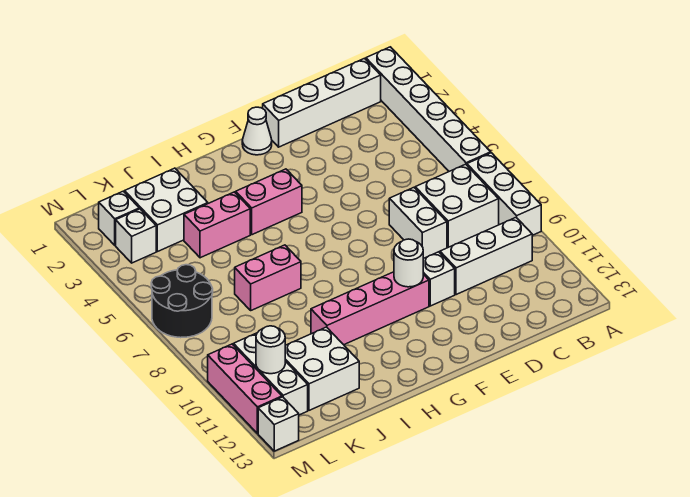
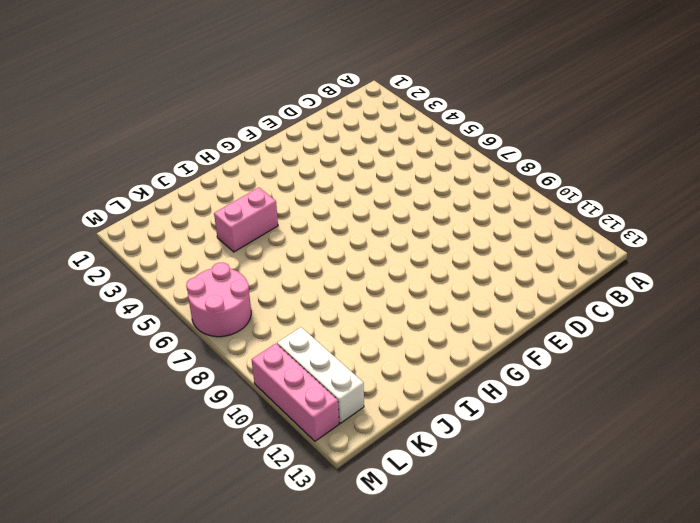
pink round brick L6:M7 level 1 -> black round brick L6:M7 level 1
none -> white brick A1:A6 level 1
none -> white brick A7:A9 level 1
none -> white brick B1:E1 level 1

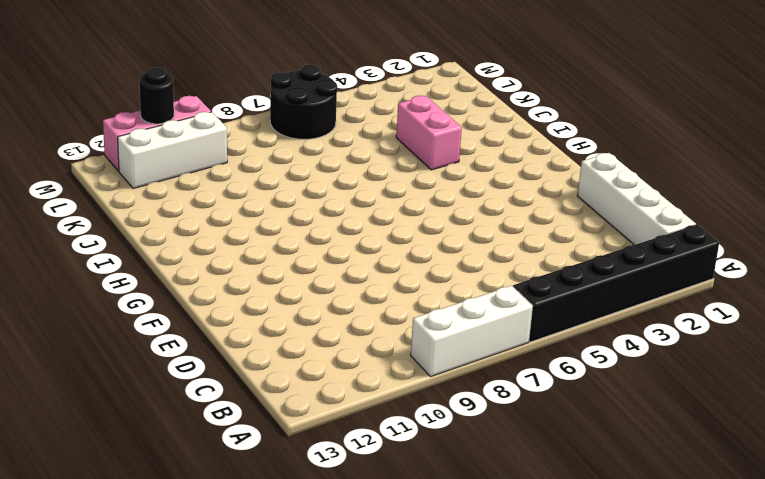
black brick A1:A6 level 1 -> white brick A1:A6 level 1
black round brick M11 level 2 -> none
none -> white brick B7:C8 level 1
none -> white brick B10:D10 level 1
none -> white brick D7:D8 level 1

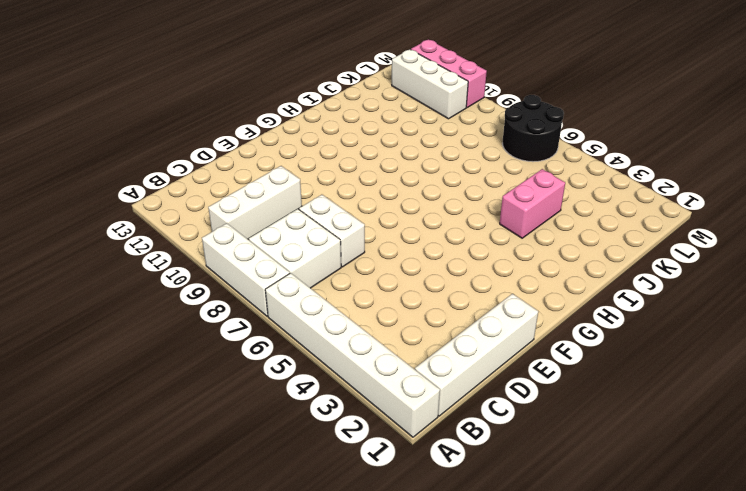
none -> white brick E10 level 1
none -> white cone F1 level 1
none -> pink brick F10:I10 level 1

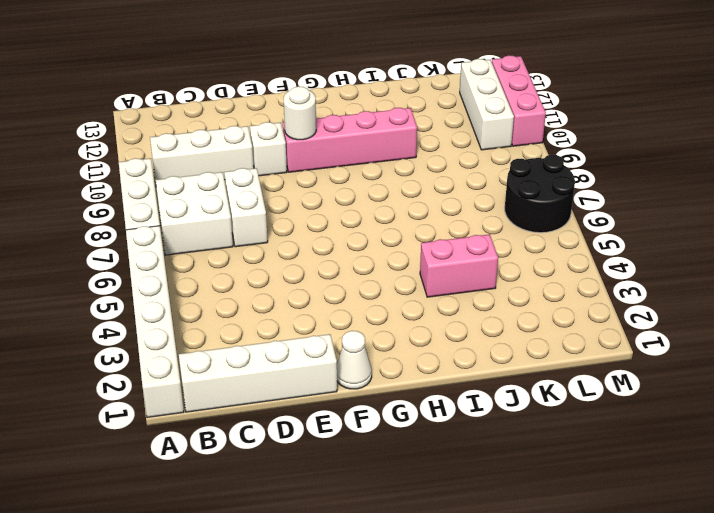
none -> pink brick G4:H4 level 1
none -> pink brick I7:J7 level 1
none -> white brick J2:K3 level 1

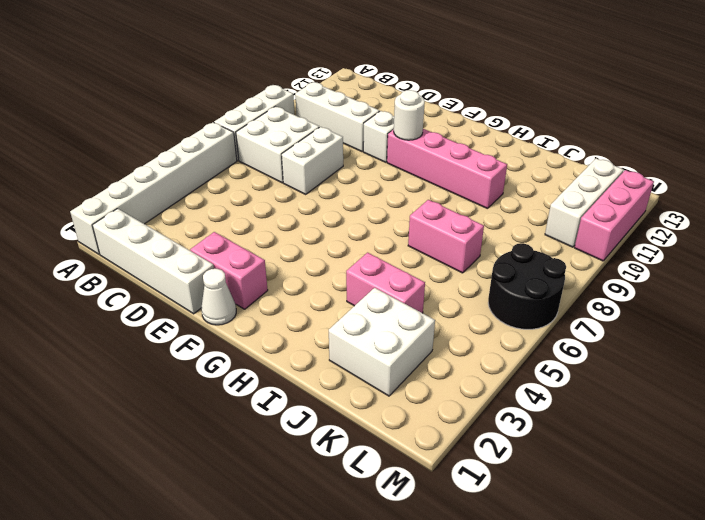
pink brick E2:F2 level 1 -> pink brick G4:H4 level 1
none -> white brick J11:K12 level 1
none -> white brick L2 level 1
none -> white brick L3 level 1

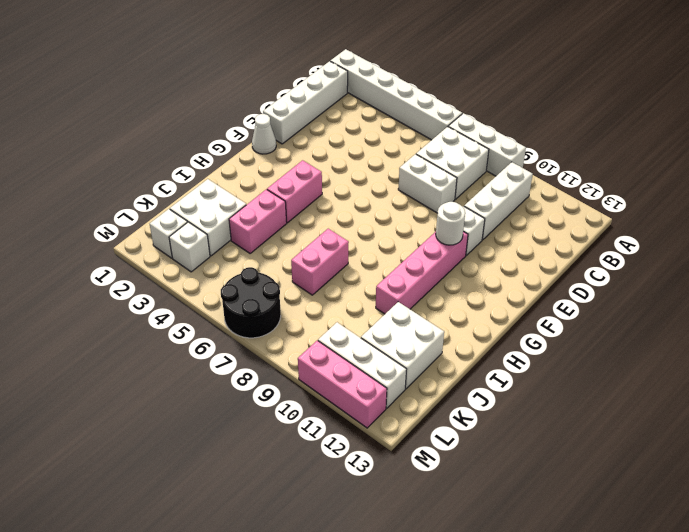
none -> white brick M13 level 1
none -> white round brick L11 level 2

